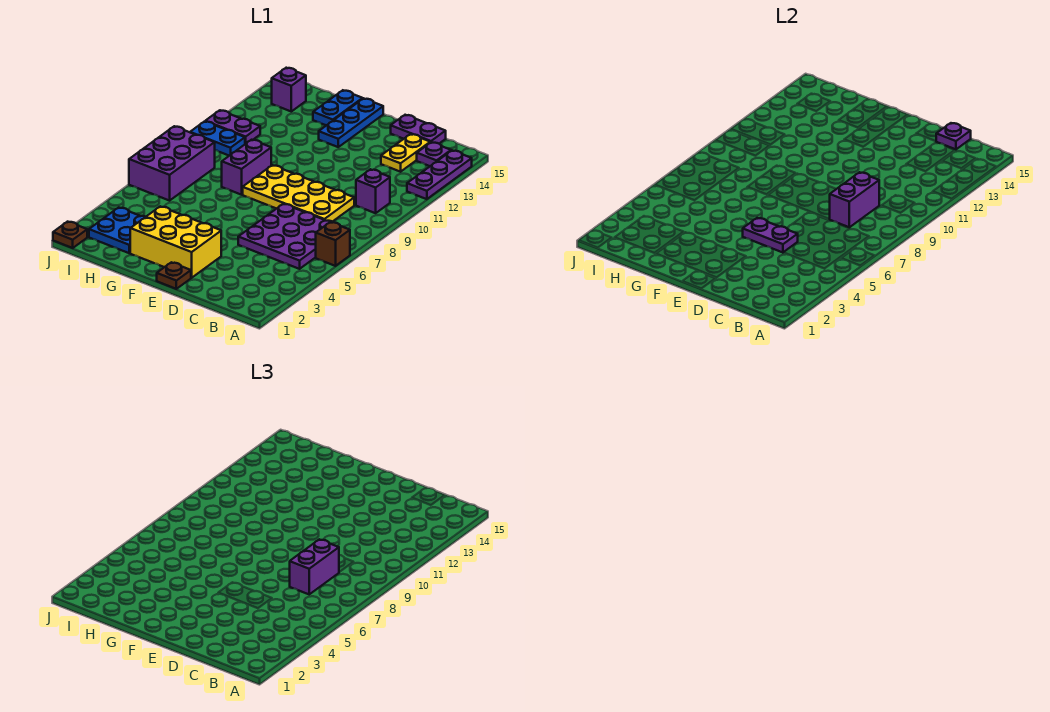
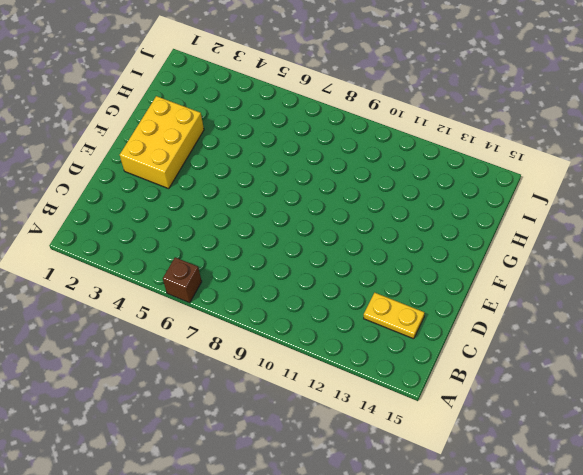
none -> purple plate A12:A14 level 1
none -> purple plate B5:D7 level 1
none -> purple brick B10 level 1

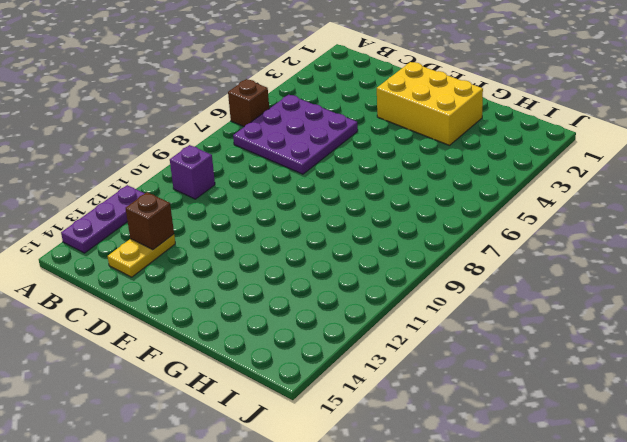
brown brick C13 level 2 -> none
none -> purple plate B14 level 1
none -> yellow plate C8:F9 level 1
none -> purple plate C15:D15 level 1

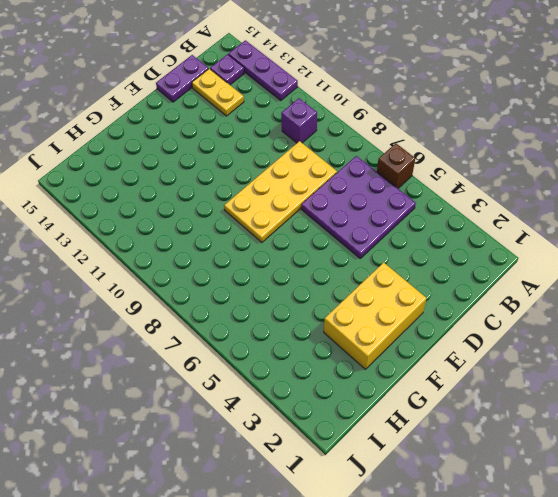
none -> brown plate E1 level 1
none -> blue plate F13:F15 level 1
none -> purple brick G8:G9 level 1

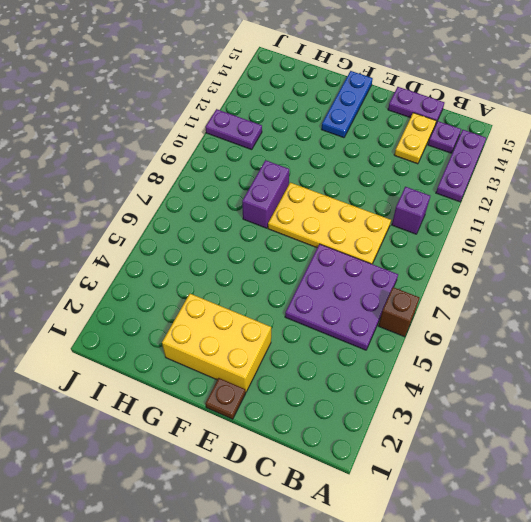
none -> blue plate G14:G15 level 1
none -> blue plate H2:I3 level 1
none -> purple brick I6:J8 level 1

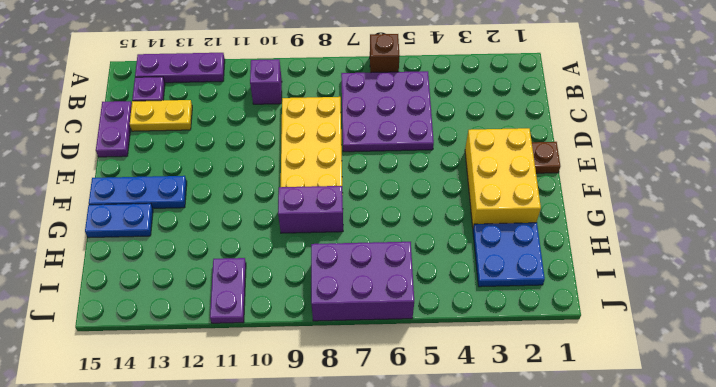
none -> blue plate I10:J10 level 1
none -> purple brick I14 level 1
none -> brown plate J1 level 1

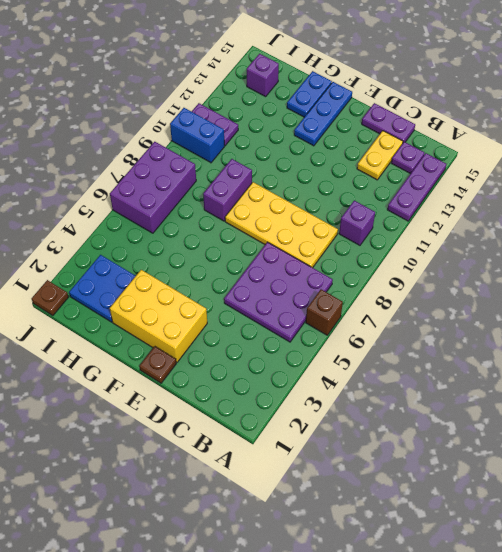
blue brick I10:J10 level 1 -> blue plate I10:J10 level 1
none -> purple brick C8:C9 level 2
none -> purple plate C15 level 2
none -> purple plate D5:E5 level 2

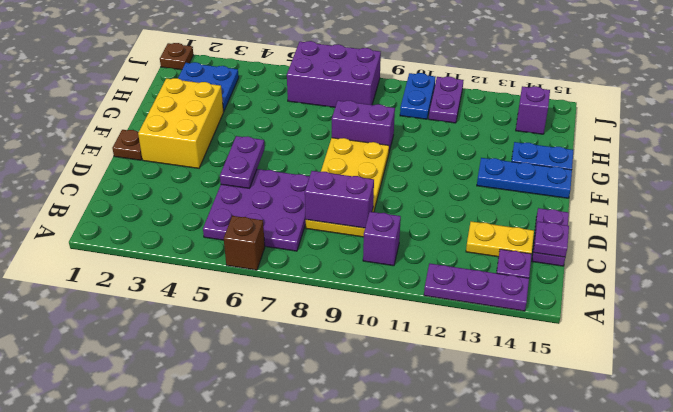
none -> purple brick C7:C8 level 3

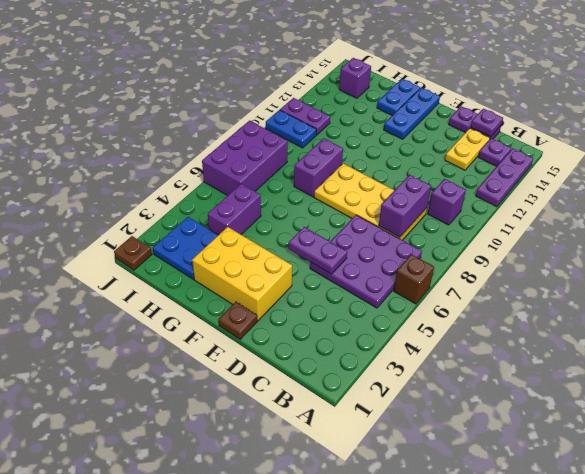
purple brick H4:H5 level 1 -> purple brick C7:C8 level 3

